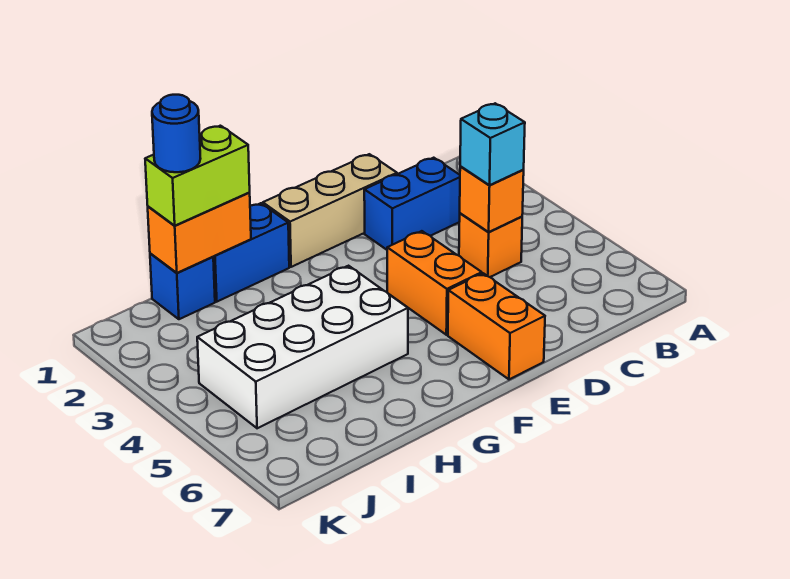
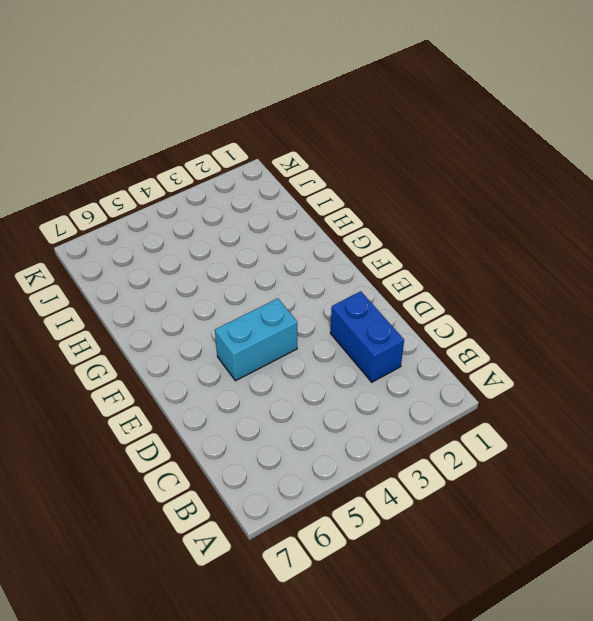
cyan brick E4:E5 level 1 -> orange brick E4:E5 level 1
none -> orange brick C4 level 1
none -> tan brick D1:F1 level 1
none -> orange brick E6:E7 level 1

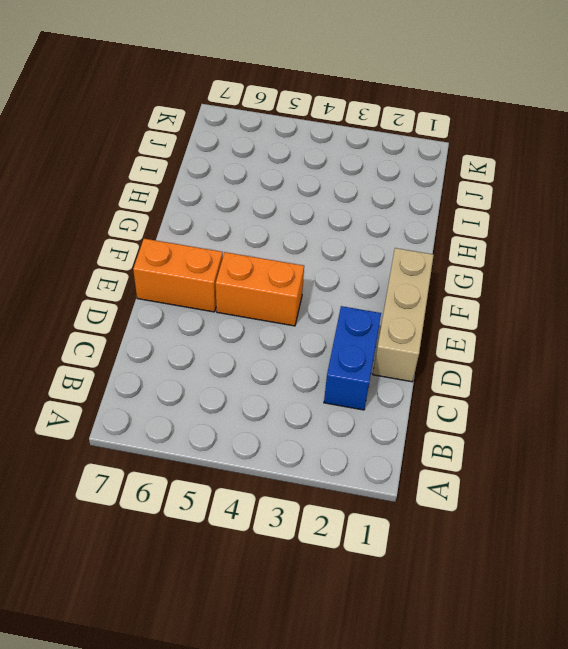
none -> orange brick C4 level 1
none -> blue brick G1:H1 level 1
none -> white brick G4:J5 level 1

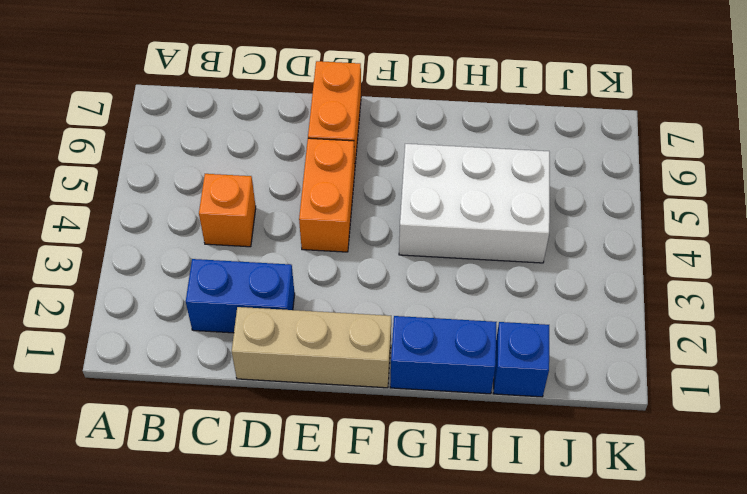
white brick G4:I5 level 1 -> white brick G4:J5 level 1
none -> orange brick C4 level 2
none -> orange brick H1:I1 level 2
none -> cyan brick C4 level 3

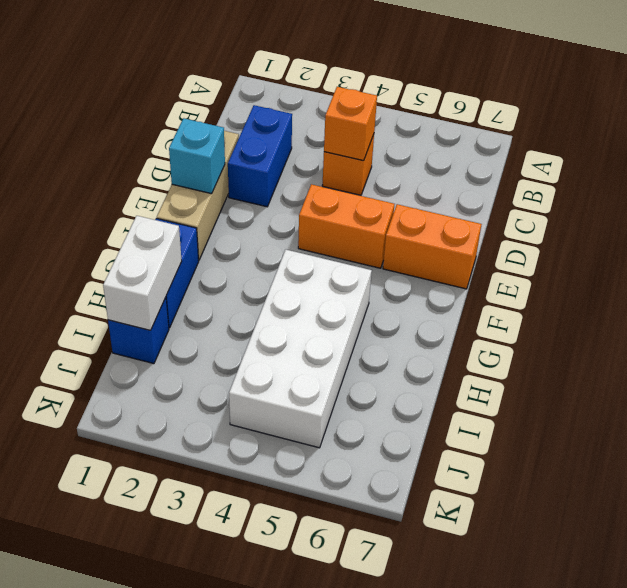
cyan brick E1 level 2 -> cyan brick C4 level 3
white brick H1:I1 level 2 -> orange brick H1:I1 level 2
none -> lime brick H1:I1 level 3
none -> blue round brick I1 level 4

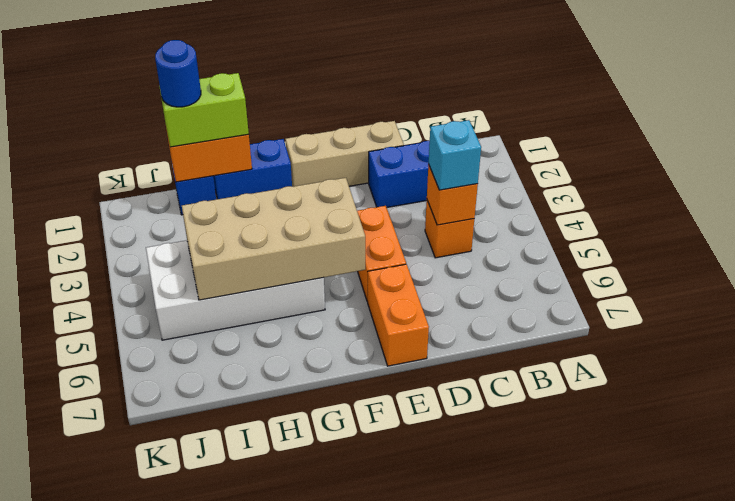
tan brick F4:I5 level 2 -> none

